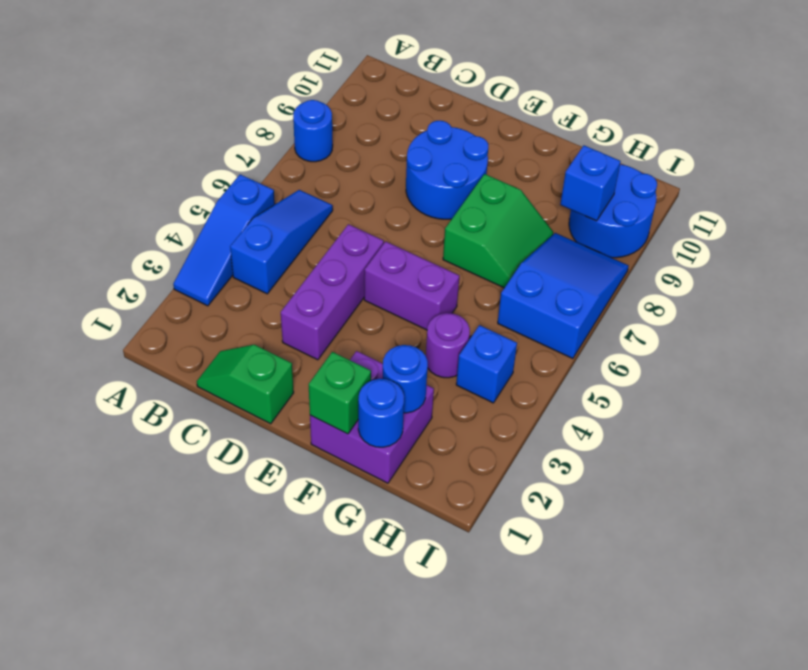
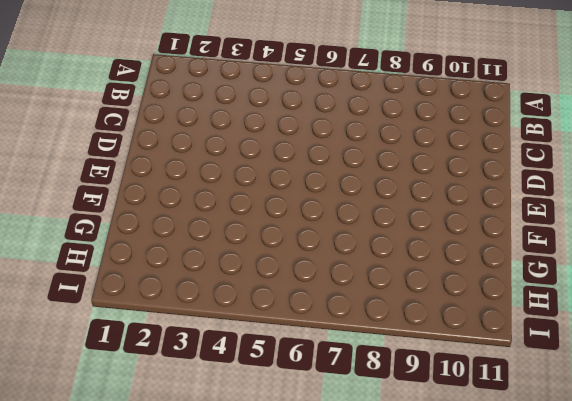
none -> blue slope A3:A5 level 1 top 5
none -> blue round brick A8 level 1
none -> blue slope B4:B6 level 1 top 4

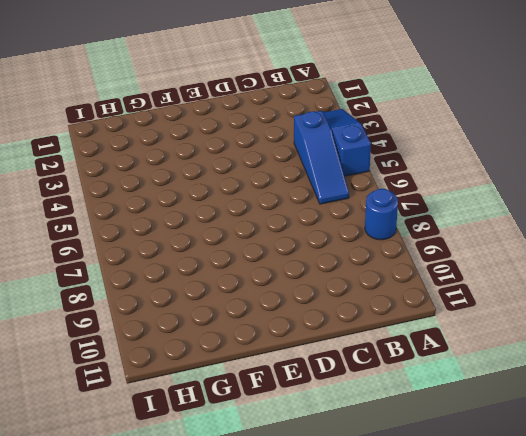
none -> green slope C1:D1 level 1 top D
none -> purple brick D3:D5 level 1
none -> blue round brick D8:E9 level 1

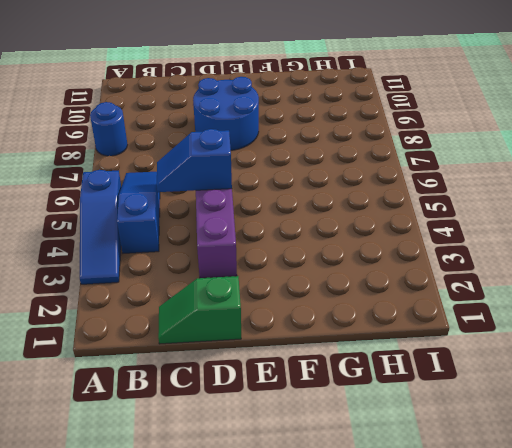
blue slope C5:D5 level 2 top D -> none
none -> purple brick E5:F5 level 1
none -> purple brick F1:G2 level 1
none -> green slope F7:G8 level 1 top F

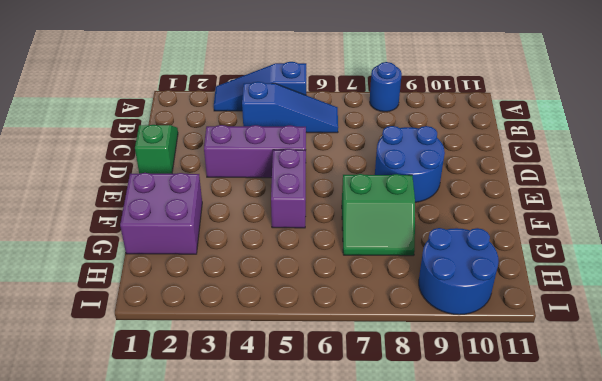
none -> purple round brick G4 level 1
none -> blue brick H4 level 1
none -> blue slope H6:I8 level 1 top 6

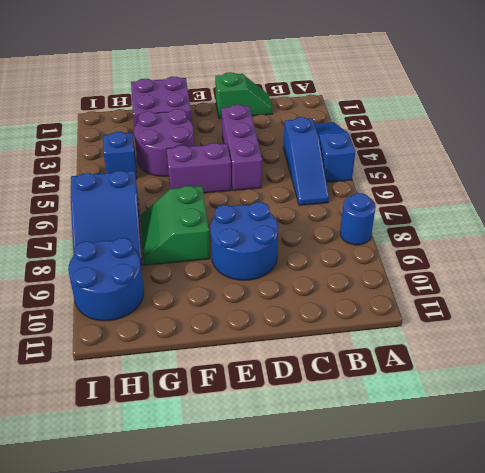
purple round brick F3:G4 level 1 -> purple round brick G4 level 1
none -> green brick F1 level 2
none -> blue round brick G1 level 2
none -> blue round brick G2 level 2

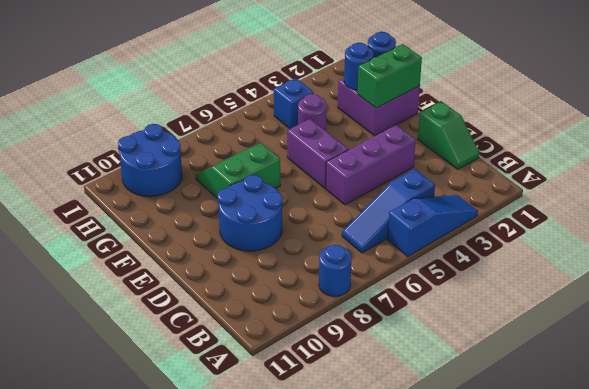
green brick F1:F2 level 2 -> green brick F1 level 2
none -> blue slope H6:I8 level 1 top 6
none -> blue brick H9 level 2

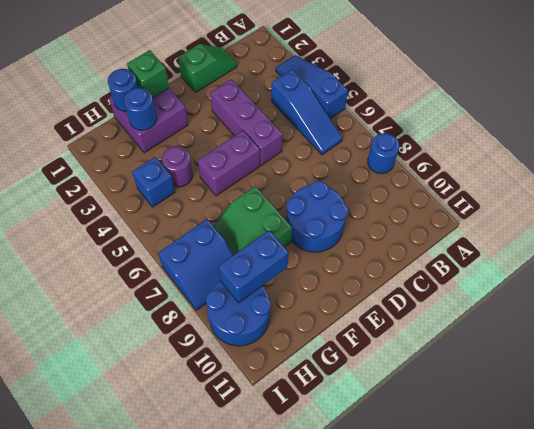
blue brick G9:H9 level 2 -> blue brick H9 level 2
blue slope H7:I8 level 1 top 7 -> blue slope H6:I8 level 1 top 6

